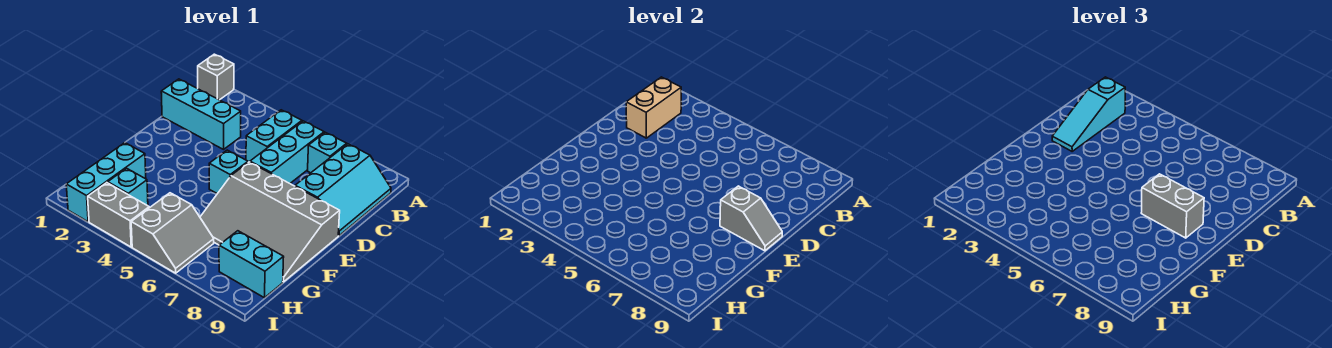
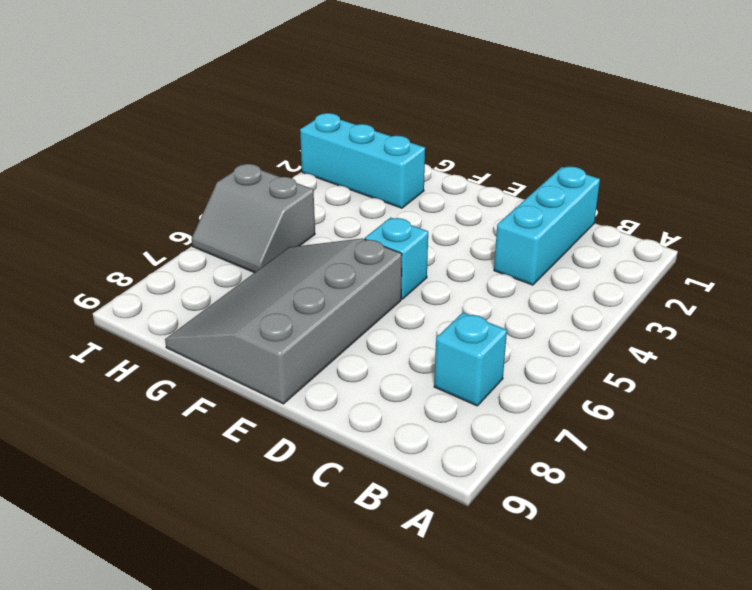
none -> grey brick A1 level 1
none -> cyan brick B5:C5 level 1
none -> cyan brick B6:D6 level 1

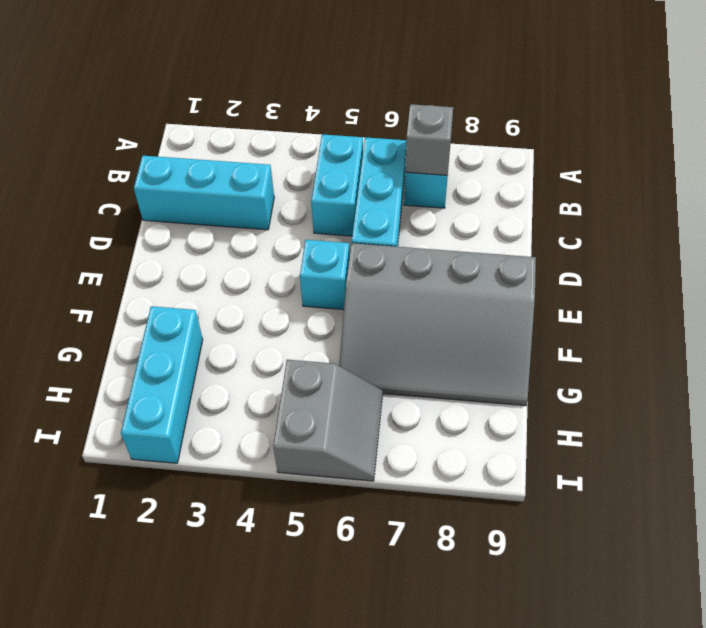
grey brick B7 level 2 -> grey brick A1 level 1
none -> cyan slope B8:D9 level 1 top 8
none -> cyan brick H3 level 1
none -> cyan brick H8:H9 level 1

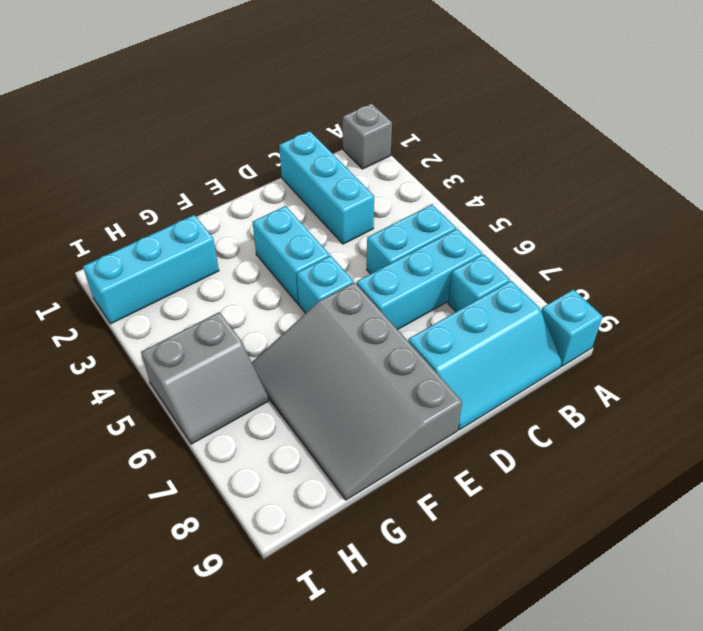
cyan brick A9 level 1 -> cyan brick H3 level 1
cyan brick E3:E4 level 1 -> cyan brick H8:H9 level 1
none -> grey brick I3:I4 level 1
none -> tan brick B2:C2 level 2
none -> grey slope E8:E9 level 2 top 8

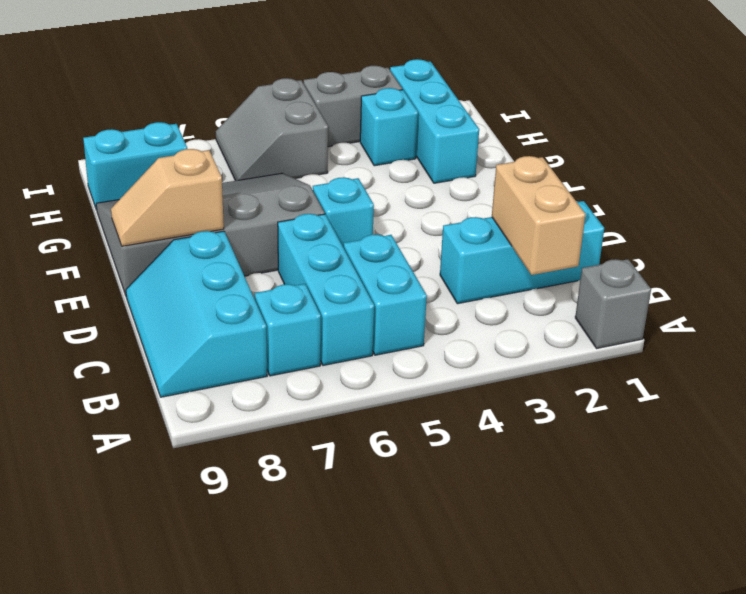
tan slope E8:E9 level 2 top 8 -> grey slope E8:E9 level 2 top 8
none -> cyan slope B2:D2 level 3 top B
none -> grey brick E7:E8 level 3

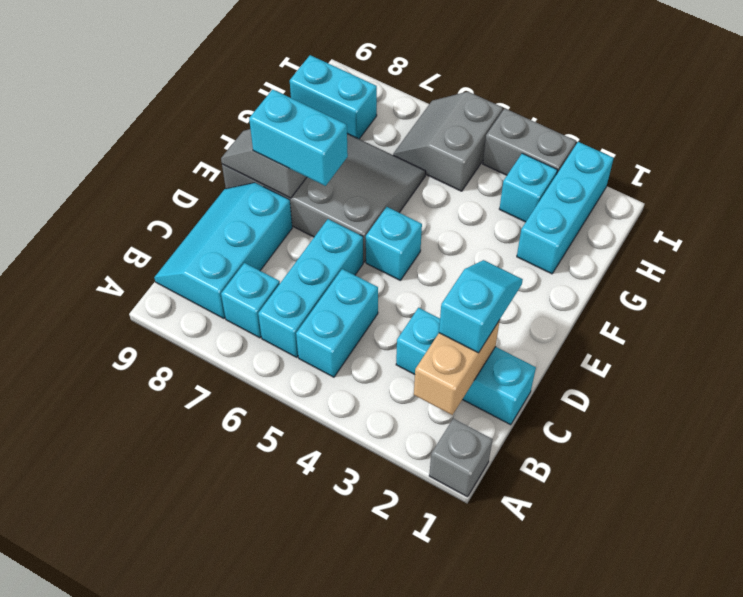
cyan slope C2:D2 level 3 top C -> cyan slope B2:D2 level 3 top B
cyan brick E7:E8 level 3 -> grey brick E7:E8 level 3

